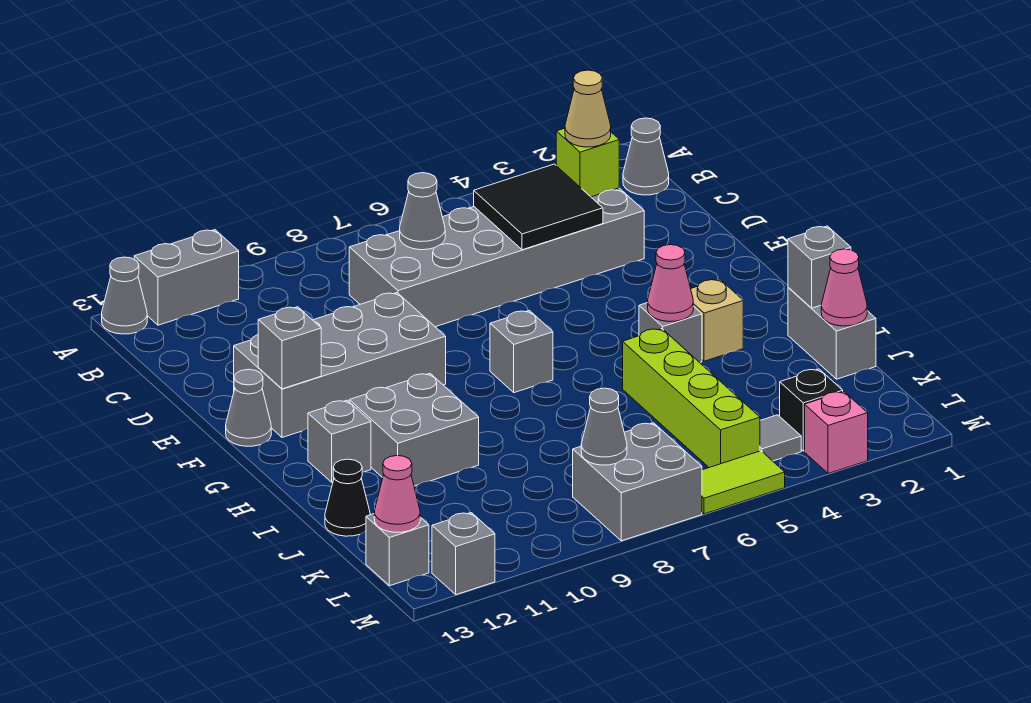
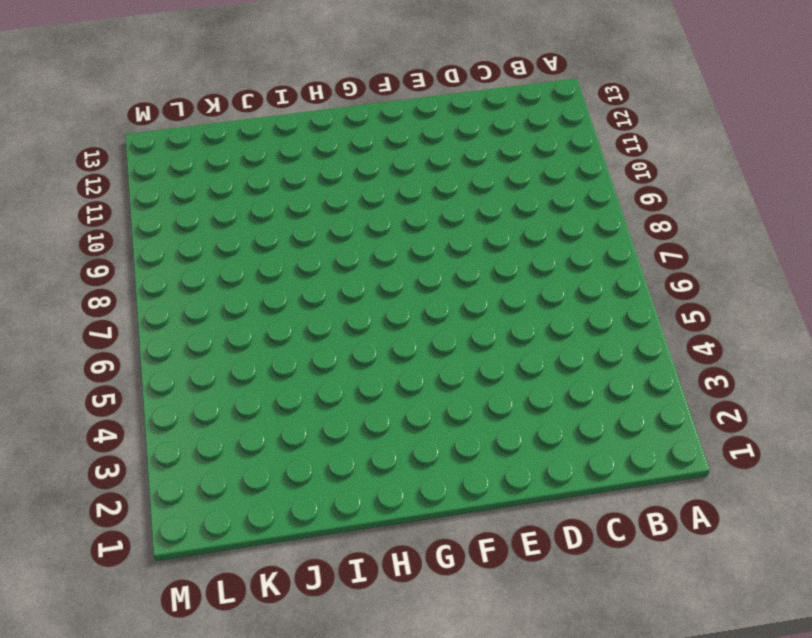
none -> grey brick A11:A12 level 1
none -> grey cone A13 level 1
none -> grey cone B1 level 1
none -> grey brick C3:D8 level 1

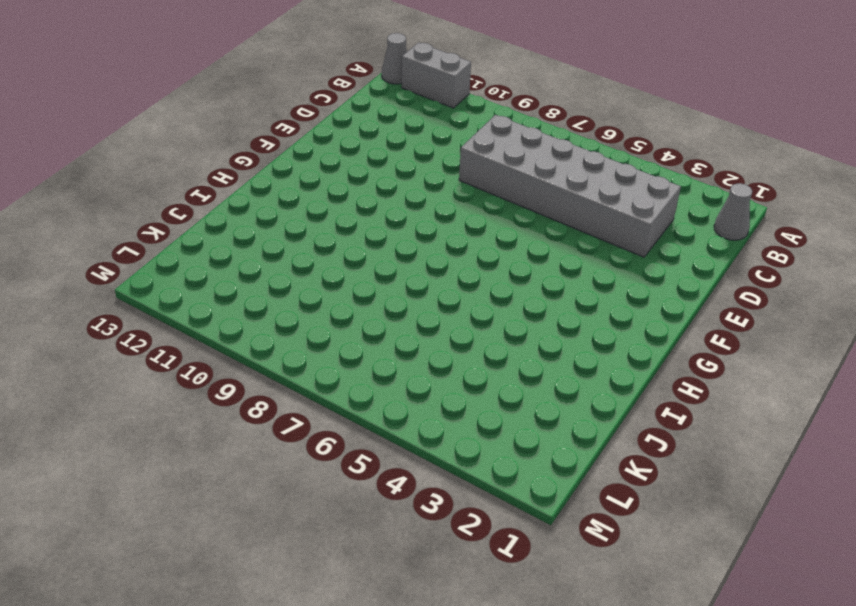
none -> grey brick E9:F12 level 1
none -> grey cone F13 level 1
none -> grey brick G7 level 1
none -> tan brick H3 level 1

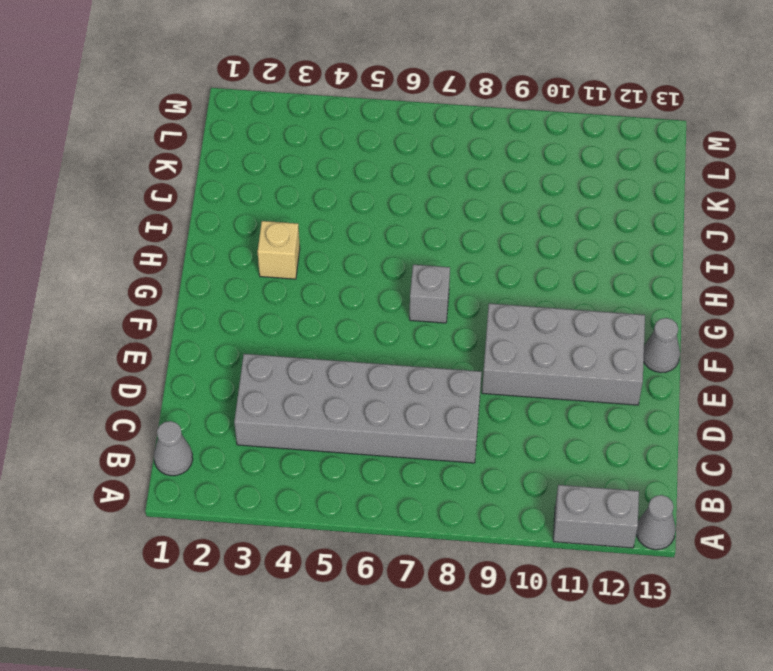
none -> grey brick H4 level 1
none -> grey brick H10:I11 level 1
none -> grey brick H12 level 1
none -> grey brick I1:J1 level 1

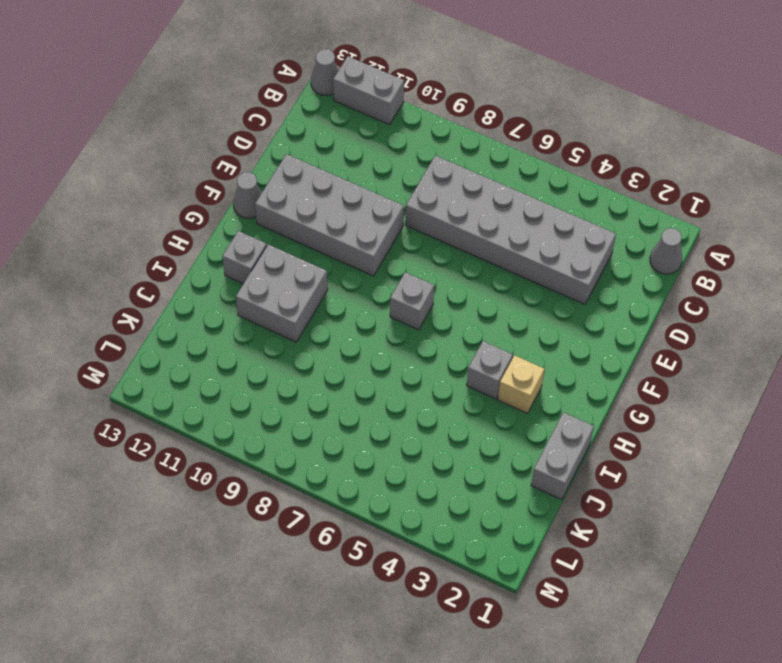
none -> lime brick I5:L5 level 1
none -> black cone J13 level 1
none -> black brick L3 level 1
none -> grey tile L4 level 1

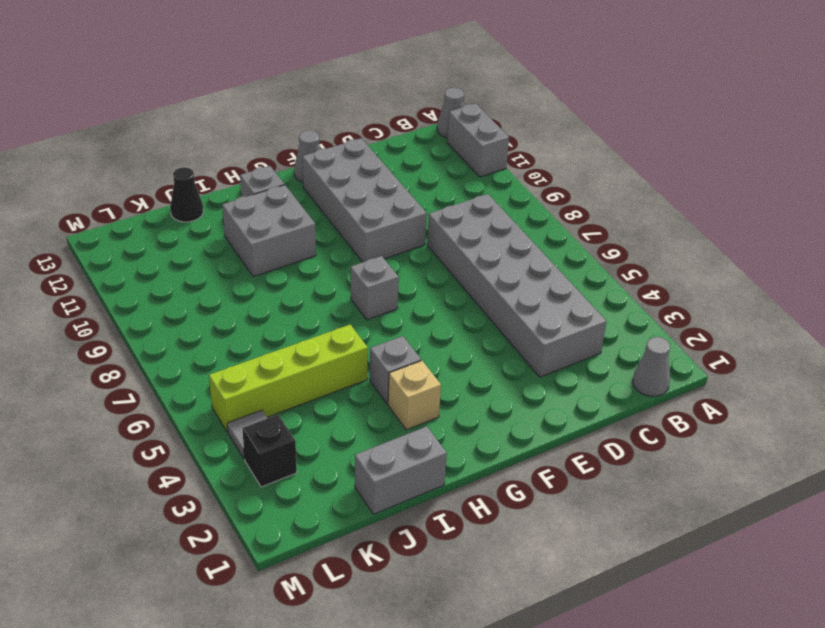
none -> grey brick L7:M8 level 1
none -> grey brick L13 level 1
none -> pink brick M3 level 1
none -> lime tile M5:M6 level 1

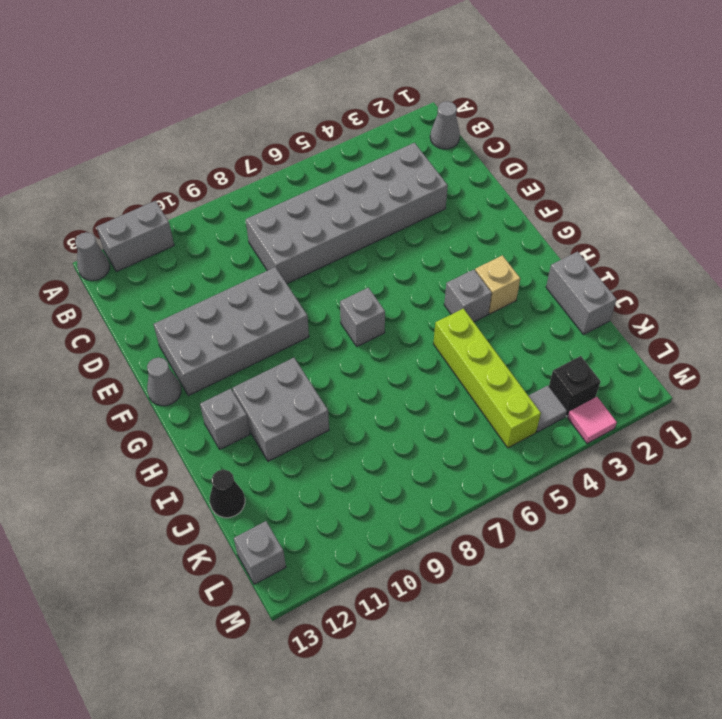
pink tile M3 level 1 -> pink brick M3 level 1
none -> grey brick L7:M8 level 1
none -> lime tile M5:M6 level 1
none -> grey brick M12 level 1
none -> lime brick C3 level 2

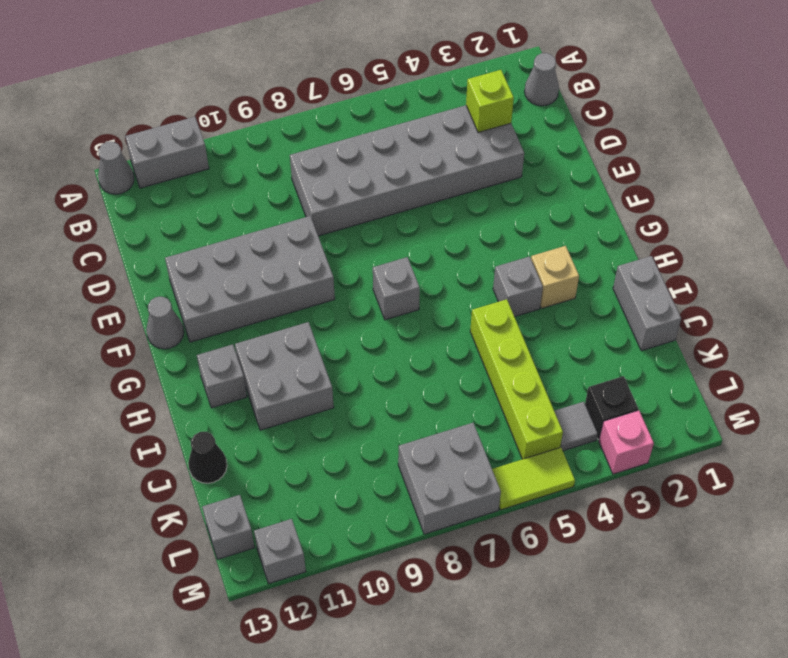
none -> black tile C4:D5 level 2
none -> grey cone C7 level 2
none -> grey brick F12 level 2
none -> pink cone H4 level 2

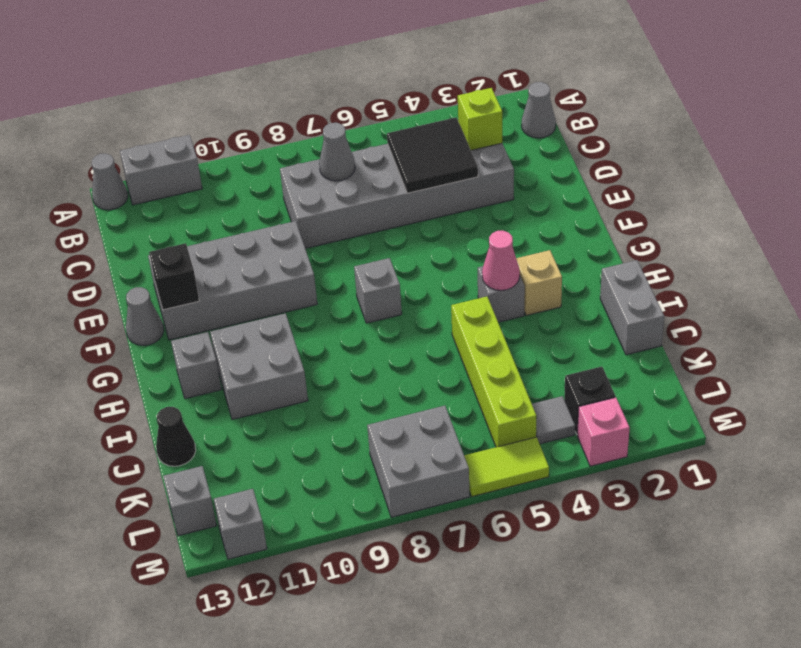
black brick F12 level 2 -> grey brick F12 level 2
none -> grey brick I1 level 2
none -> pink cone J1 level 2
none -> grey cone L8 level 2
none -> pink cone L13 level 2

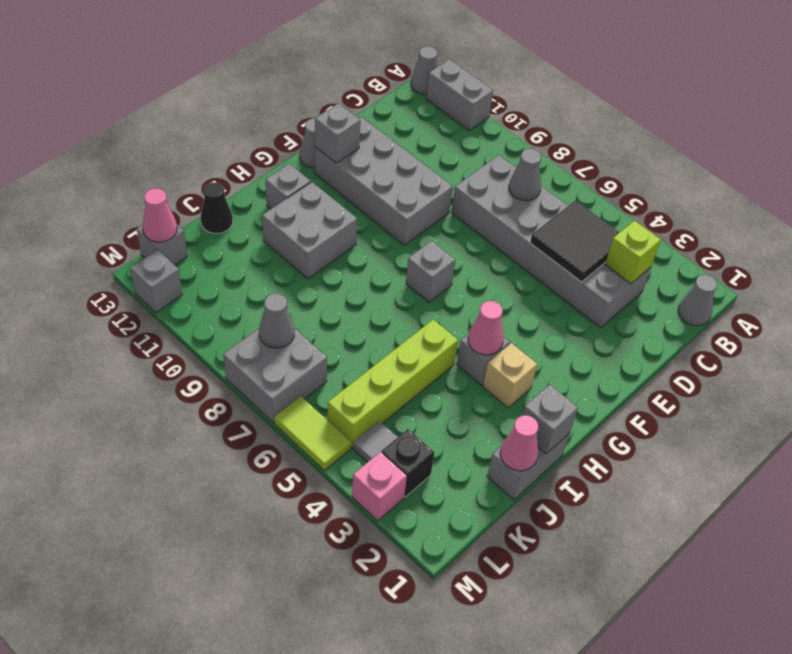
none -> tan cone C3 level 3

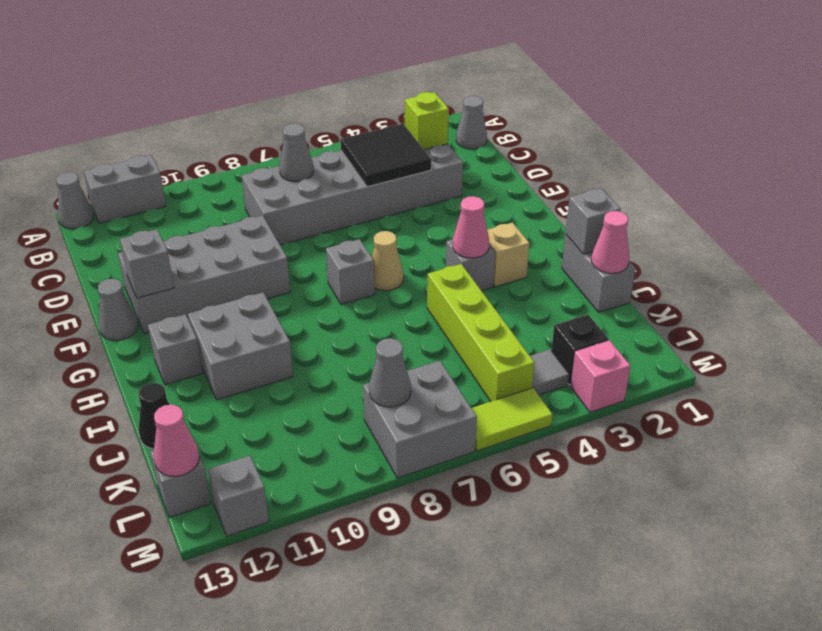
tan cone G6 level 1 -> tan cone C3 level 3

